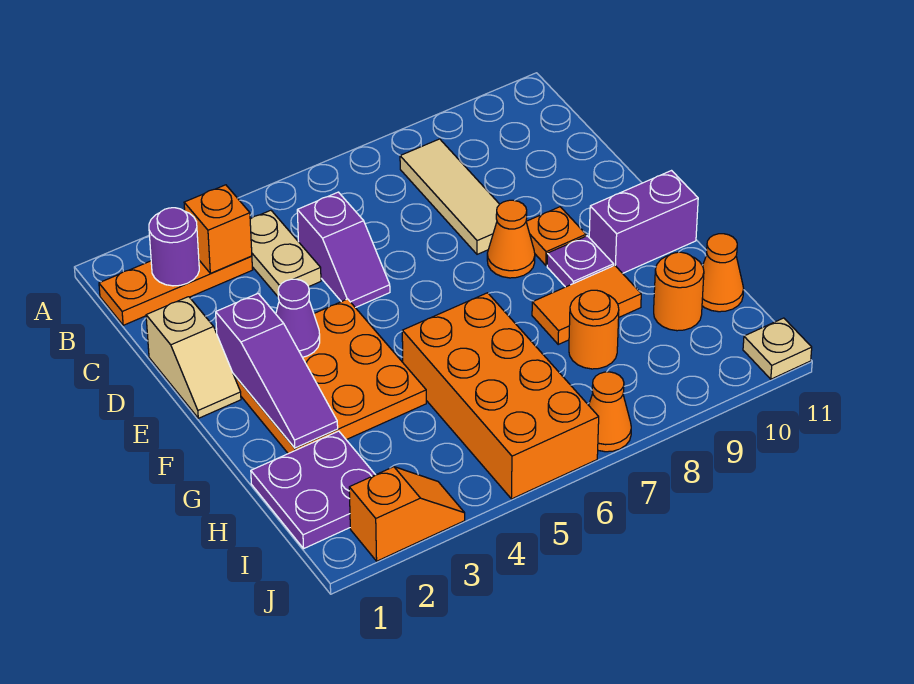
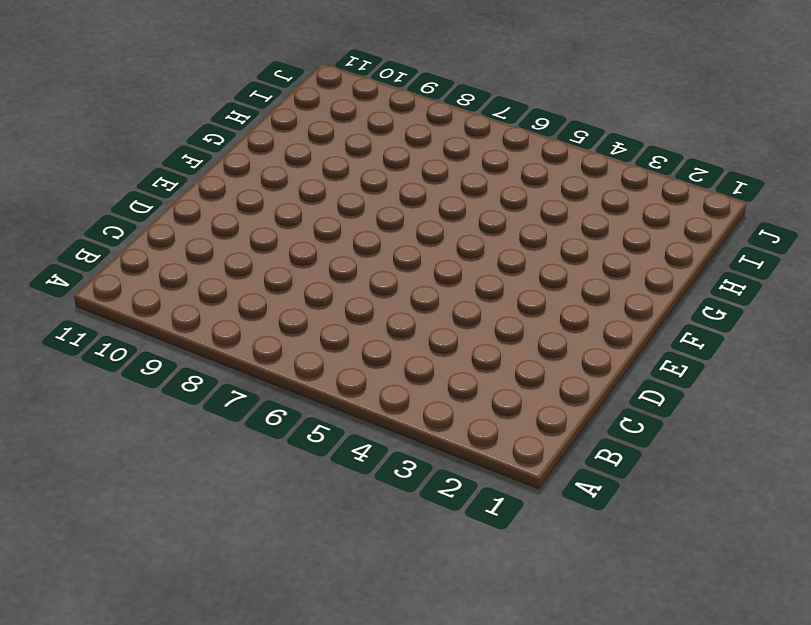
none -> orange plate B1:B3 level 1
none -> tan plate B4:C4 level 1
none -> tan tile B8:D8 level 1

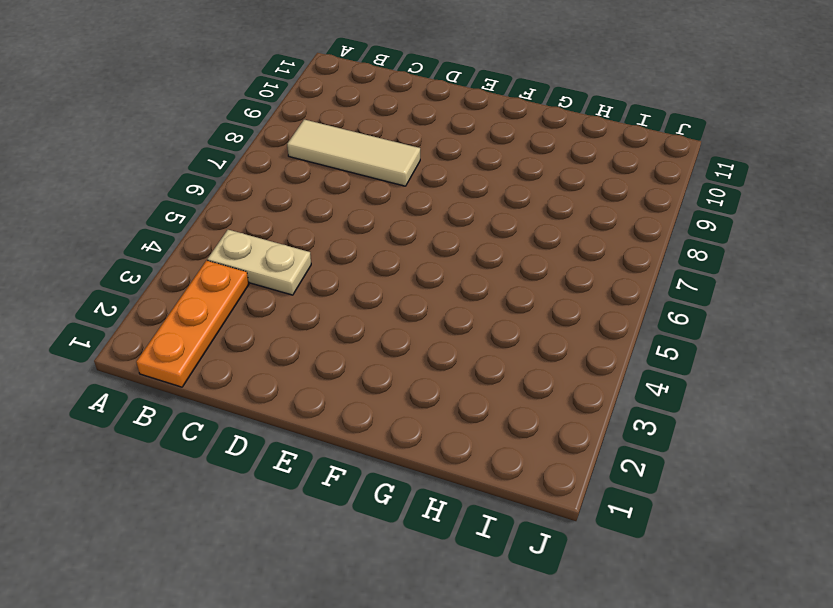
none -> purple slope C5:D5 level 1 top C
none -> tan slope D1:E1 level 1 top D
none -> orange plate E2:G4 level 1

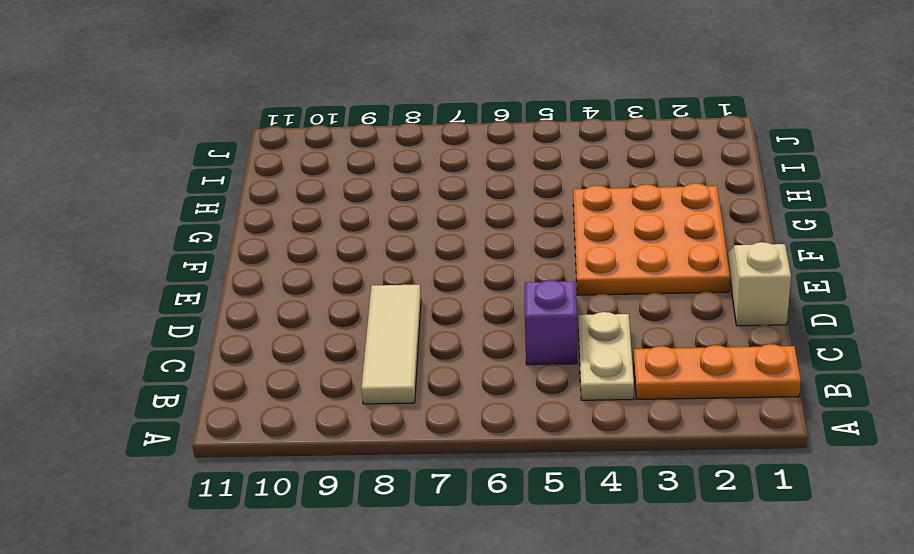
none -> orange cone E8 level 1
none -> orange plate E9 level 1
none -> purple plate F9 level 1

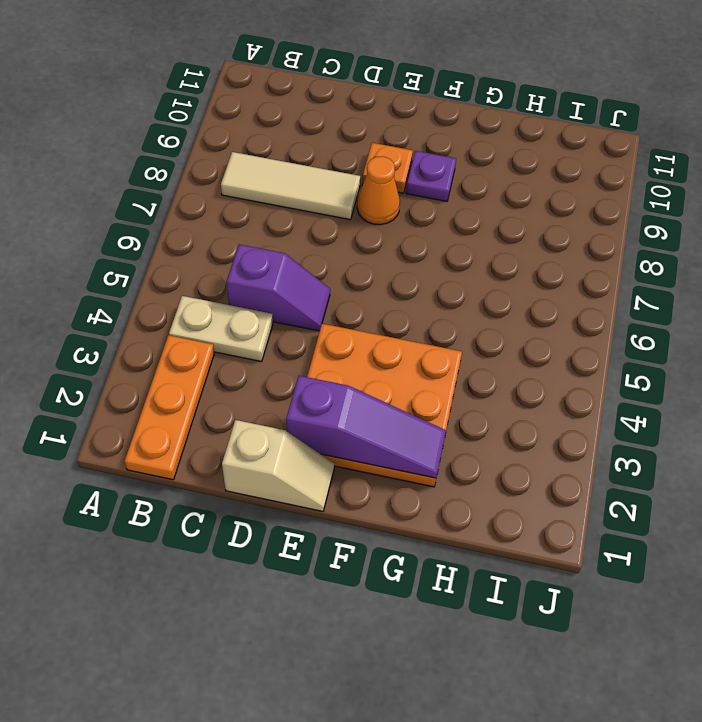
none -> purple brick F10:F11 level 1
none -> orange brick G5:J6 level 1
none -> orange tile G8:G9 level 1

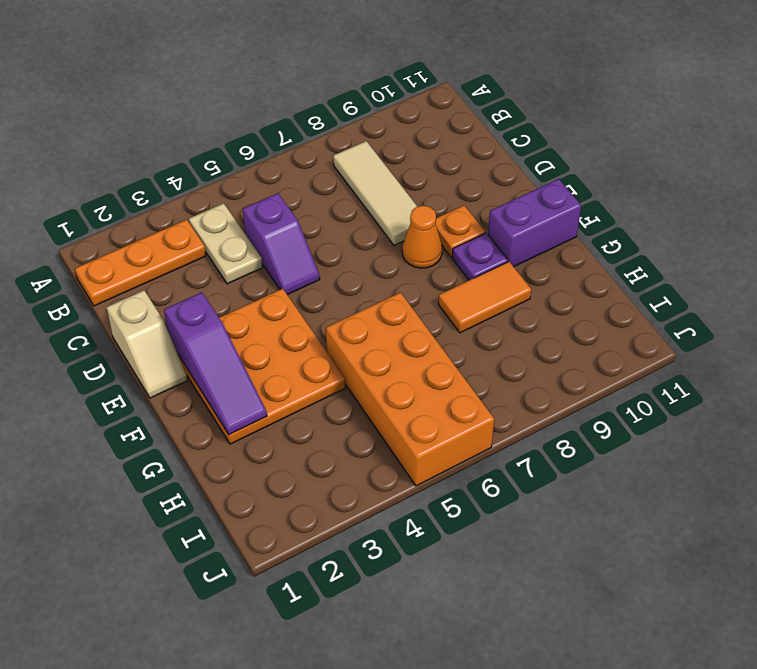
none -> purple plate H1:I2 level 1
none -> orange round brick H8 level 1
none -> orange round brick H10 level 1

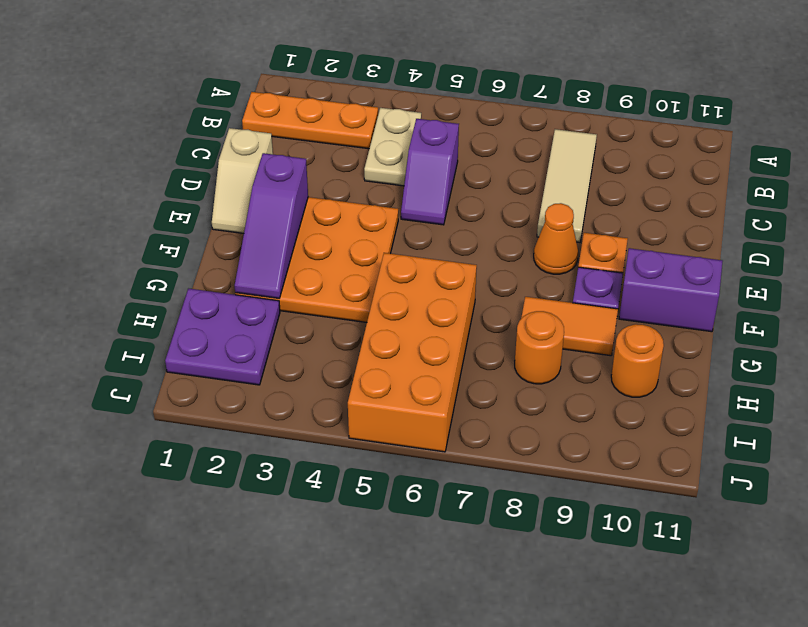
none -> orange cone H11 level 1
none -> orange slope J2:J3 level 1 top 2
none -> orange cone J7 level 1

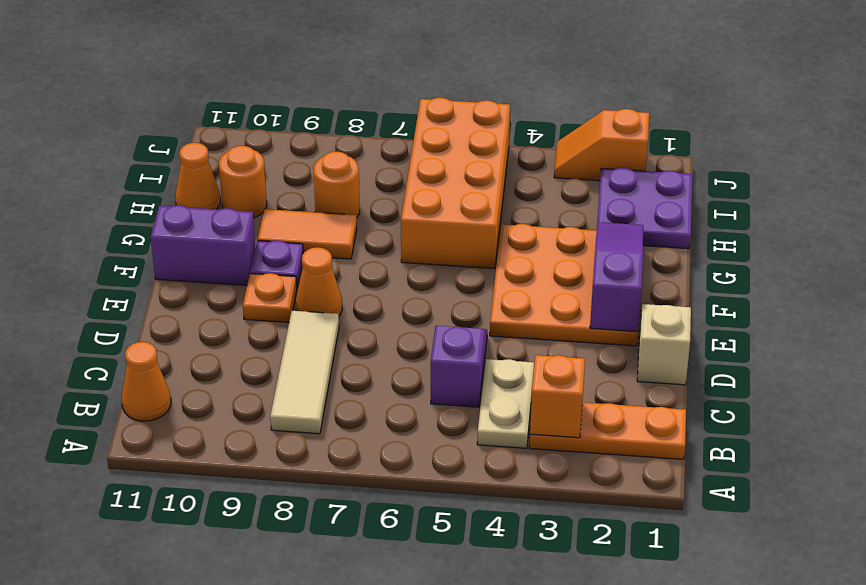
orange cone B11 level 1 -> orange cone J7 level 1
none -> tan plate J11 level 1
none -> purple round brick B2 level 2
none -> purple cone E3 level 2

